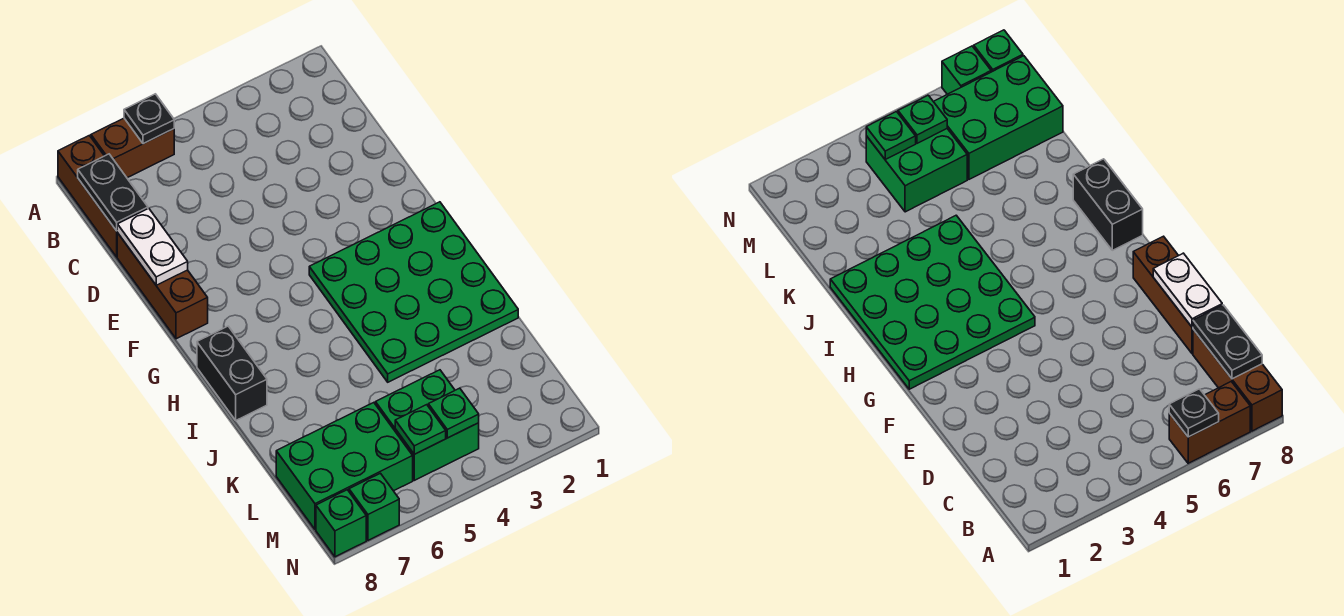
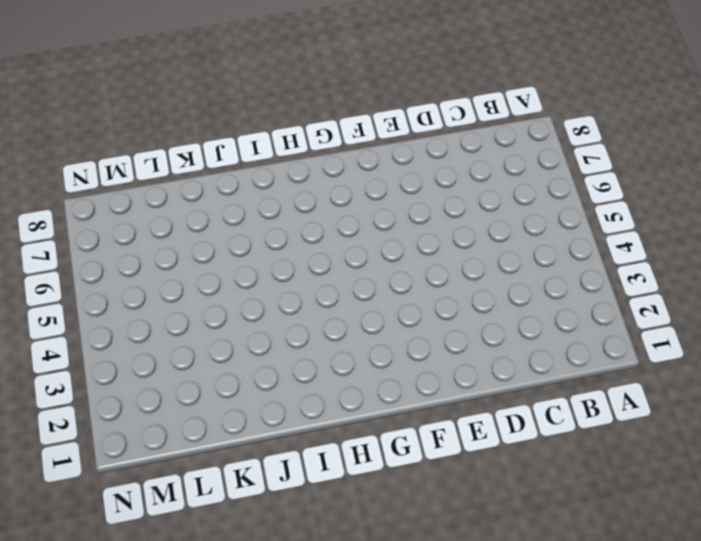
none -> brown brick A6:A7 level 1
none -> brown brick A8:C8 level 1
none -> brown brick D8:F8 level 1

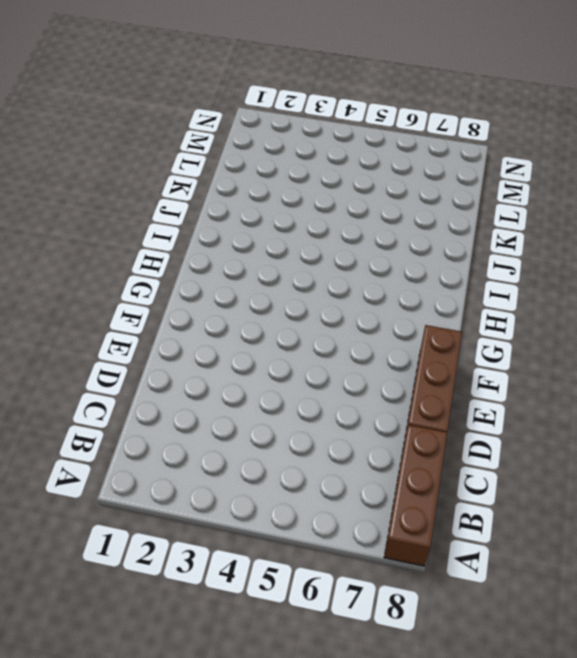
none -> brown brick A6:A7 level 1
none -> green plate G1:J4 level 1
none -> black brick H8:I8 level 1

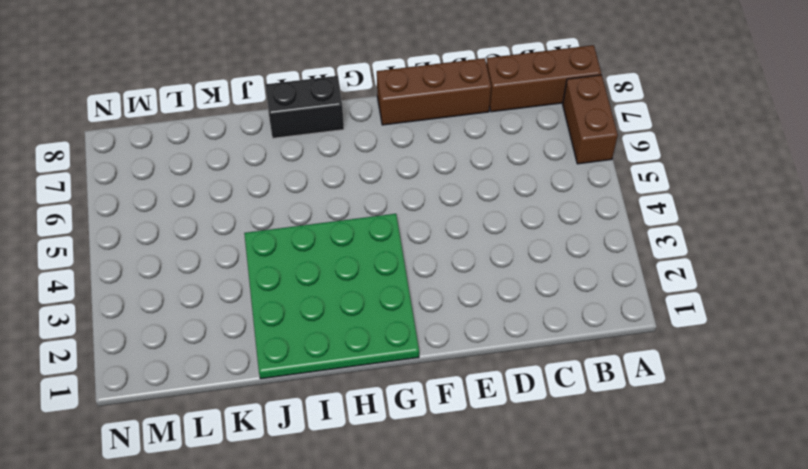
none -> green brick L4:M5 level 1
none -> green brick L6:M8 level 1
none -> green brick N7 level 1

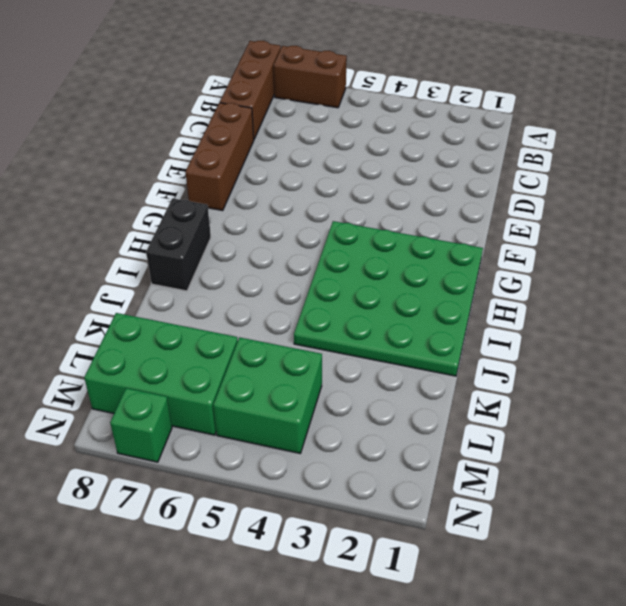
none -> green brick N8 level 1
none -> black plate A6 level 2
none -> black plate B8:C8 level 2

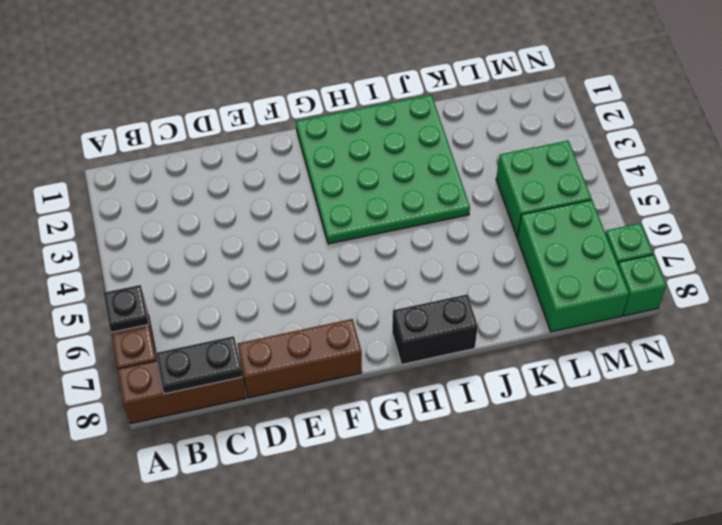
none -> white plate D8:E8 level 2
none -> green plate M4 level 2
none -> green plate M5 level 2

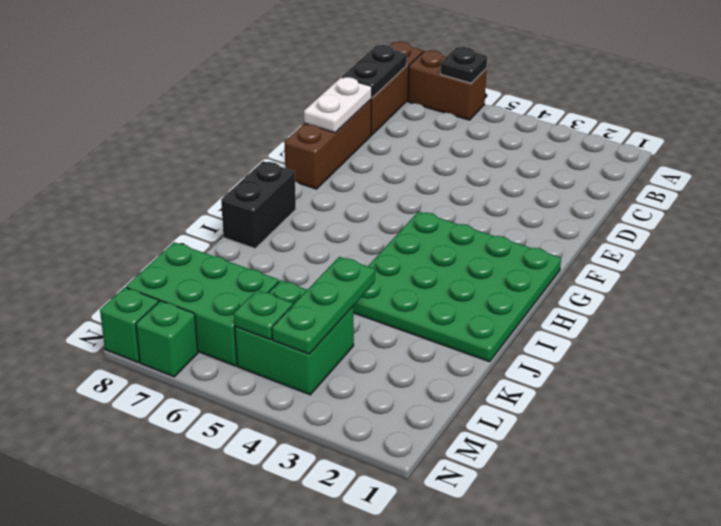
green plate K4:M4 level 2 -> green plate M4 level 2

